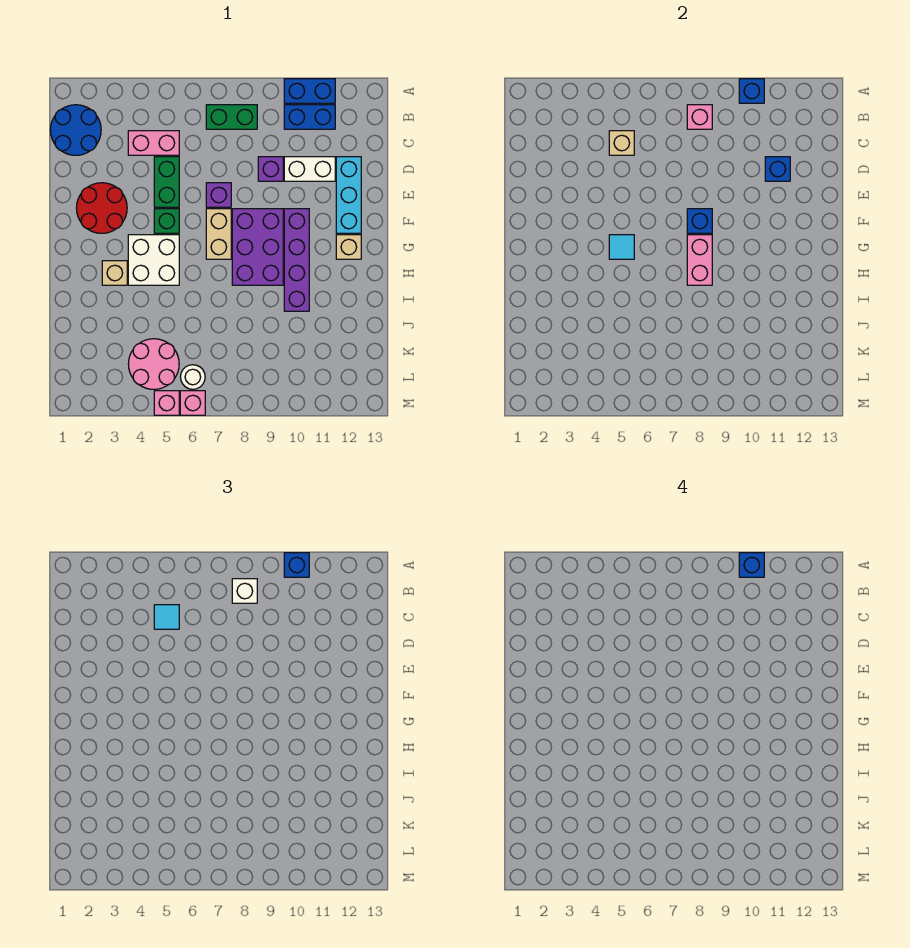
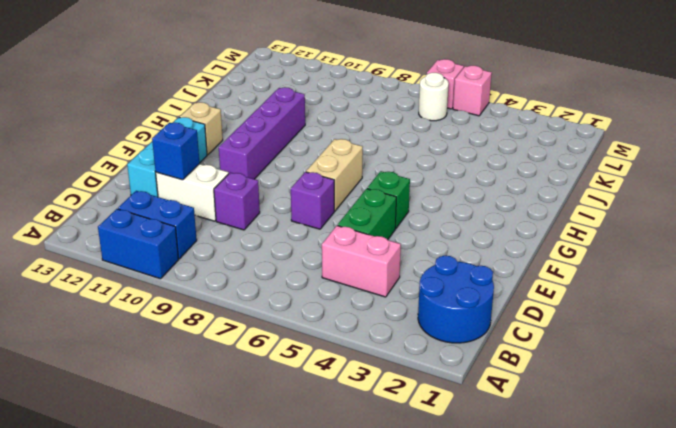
none -> green brick B7:B8 level 1
none -> red round brick E2:F3 level 1
none -> purple brick F8:H9 level 1
none -> white brick G4:H5 level 1

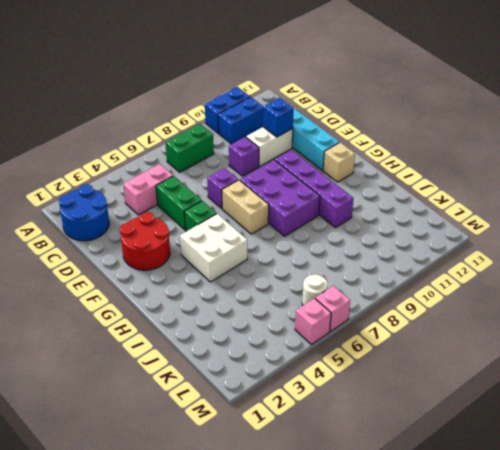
none -> tan brick H3 level 1
none -> pink round brick K4:L5 level 1
none -> blue brick A10 level 2
none -> pink brick B8 level 2

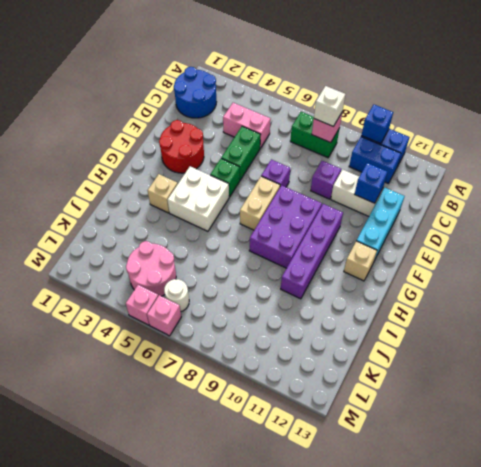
none -> tan brick C5 level 2
none -> blue brick F8 level 2
none -> cyan tile G5 level 2
none -> pink brick G8:H8 level 2

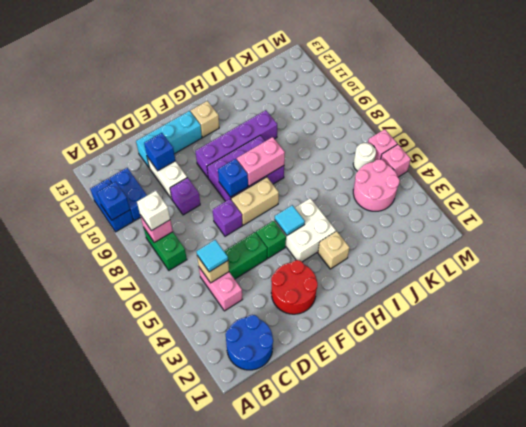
none -> blue brick A10 level 3
none -> blue brick A10 level 4

